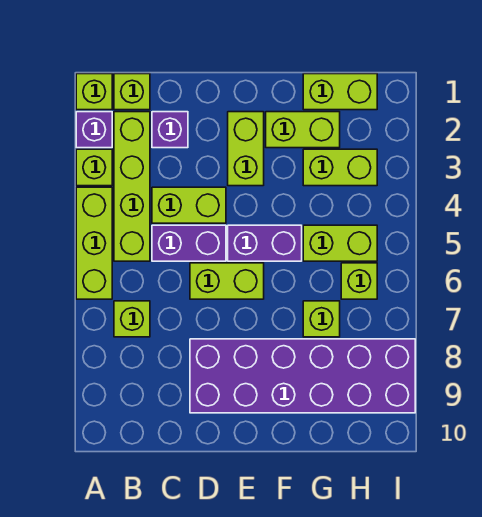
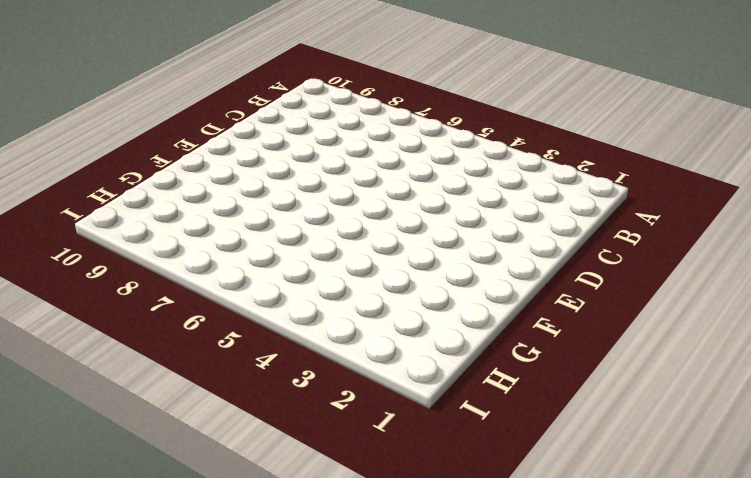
none -> lime brick A1 level 1
none -> purple brick A2 level 1
none -> lime brick A3 level 1

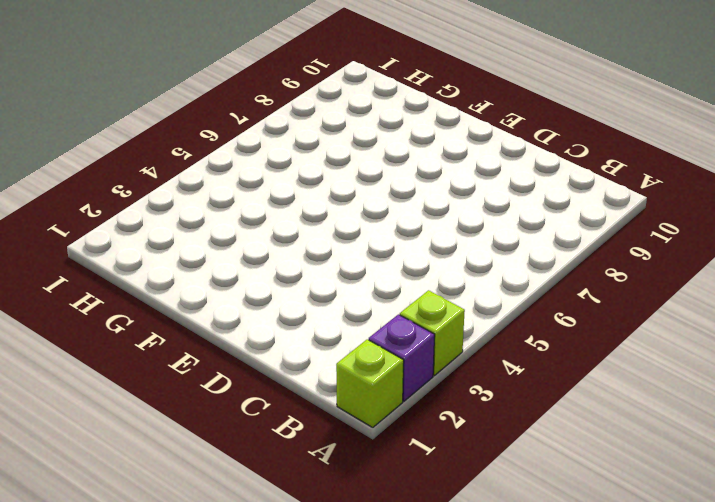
none -> lime brick A4:A6 level 1
none -> lime brick B1 level 1
none -> lime brick B2:B5 level 1

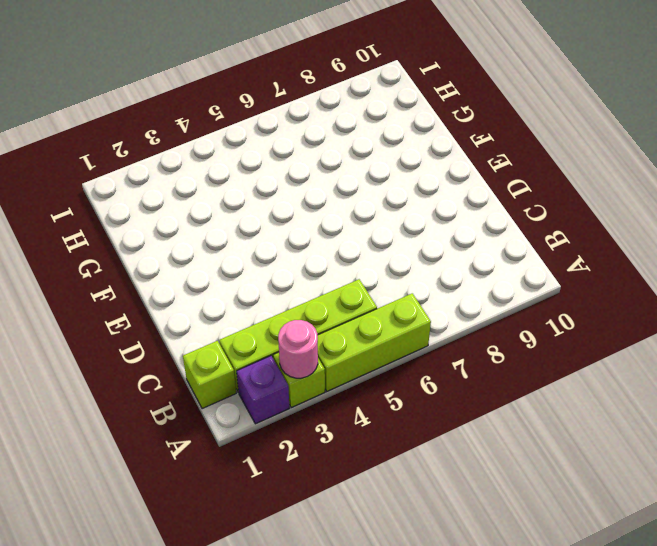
pink round brick A3 level 2 -> none
none -> lime brick A1 level 1
none -> lime brick B7 level 1
none -> purple brick C2 level 1

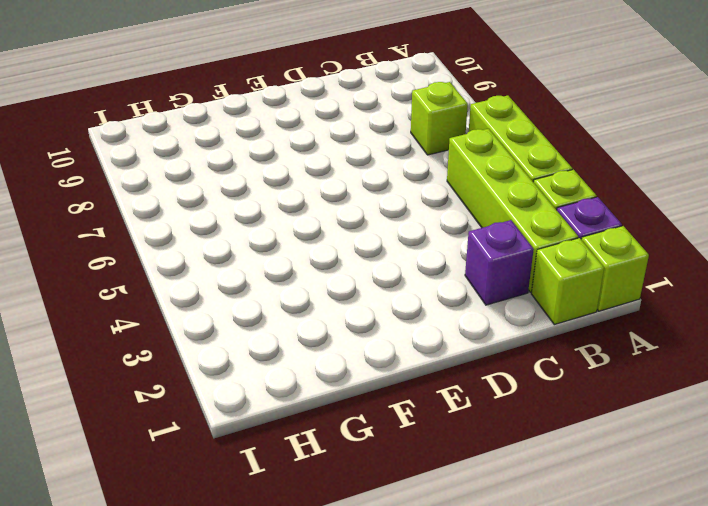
none -> lime brick C4:D4 level 1
none -> purple brick C5:D5 level 1
none -> lime brick D6:E6 level 1

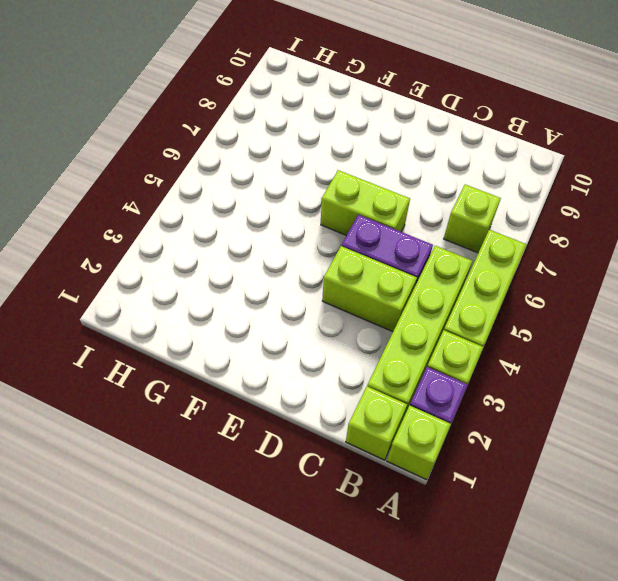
none -> purple brick C2 level 1
none -> purple brick D8:I9 level 1
none -> lime brick E2:E3 level 1

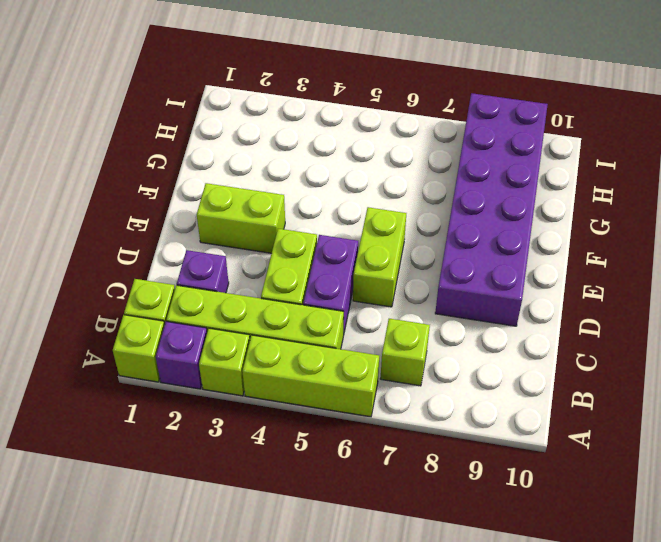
none -> purple brick E5:F5 level 1
none -> lime brick F2:G2 level 1
none -> lime brick G1:H1 level 1

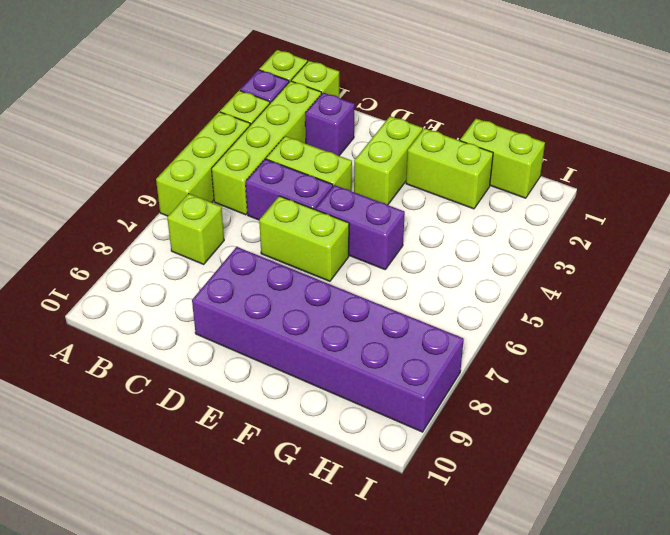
none -> lime brick G3:H3 level 1
none -> lime brick G5:H5 level 1
none -> lime brick G7 level 1

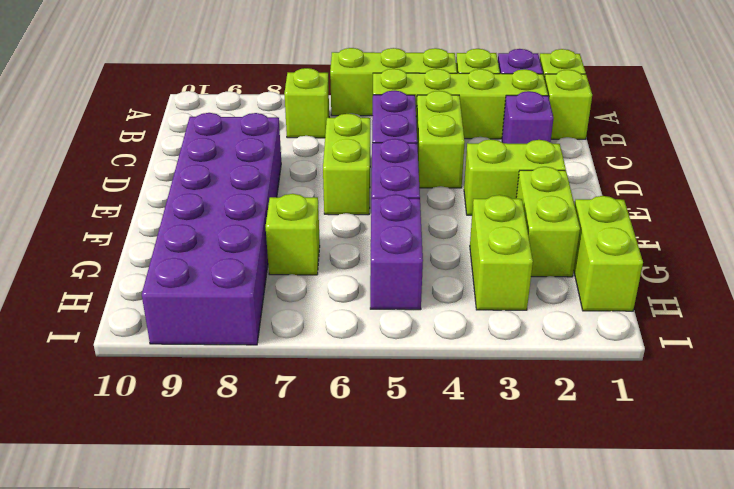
purple brick G5:H5 level 1 -> lime brick G5:H5 level 1
none -> lime brick H6 level 1

